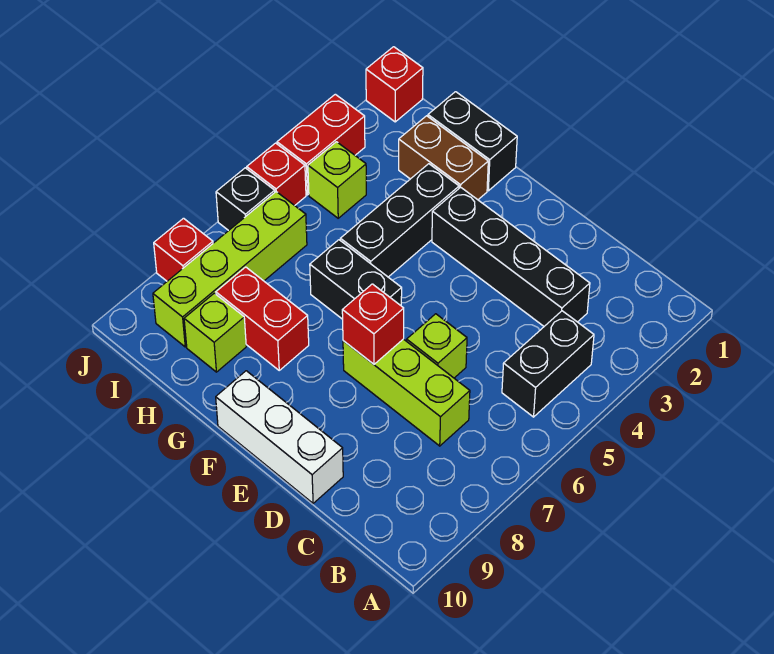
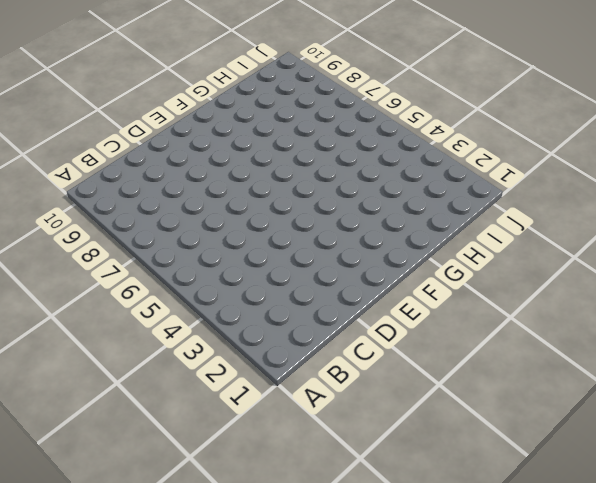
none -> black brick B4:B5 level 1
none -> black brick C3:F3 level 1
none -> lime brick C7:E7 level 1

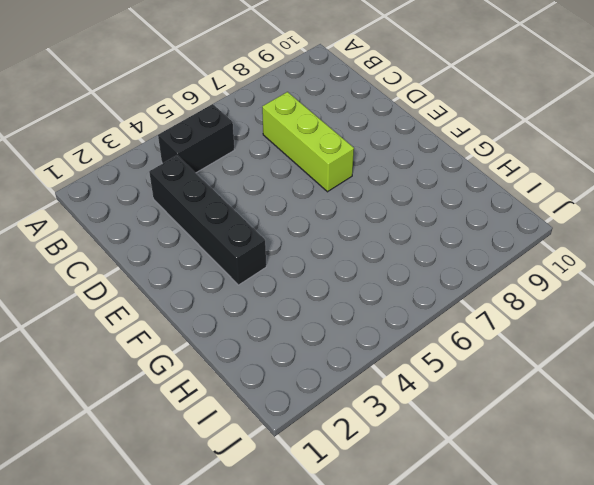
none -> lime brick D6 level 1
none -> white brick D10:F10 level 1
none -> black brick F6:G6 level 1

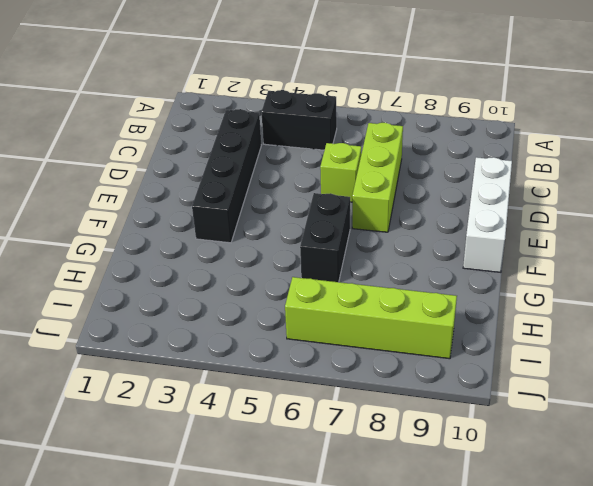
none -> black brick G1:H1 level 1
none -> brown brick G2:H2 level 1
none -> black brick G3:G5 level 1

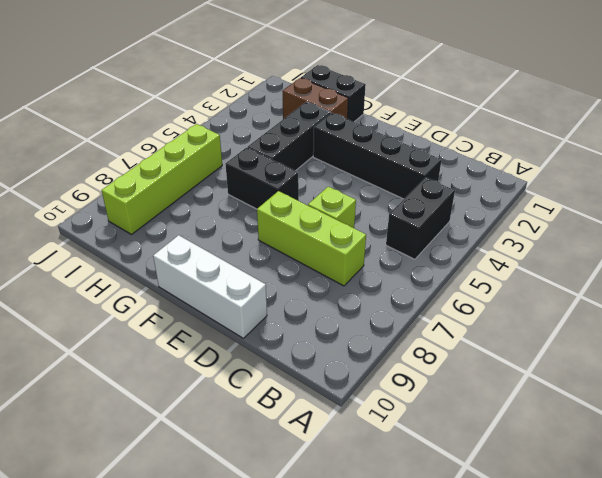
none -> red brick G8:H8 level 1
none -> lime brick H9 level 1
none -> lime brick I4 level 1

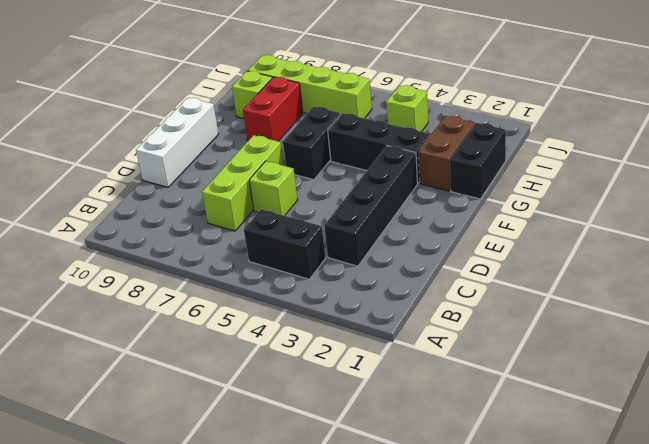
none -> red brick J1 level 1
none -> red brick J3:J4 level 1
none -> red brick J5 level 1

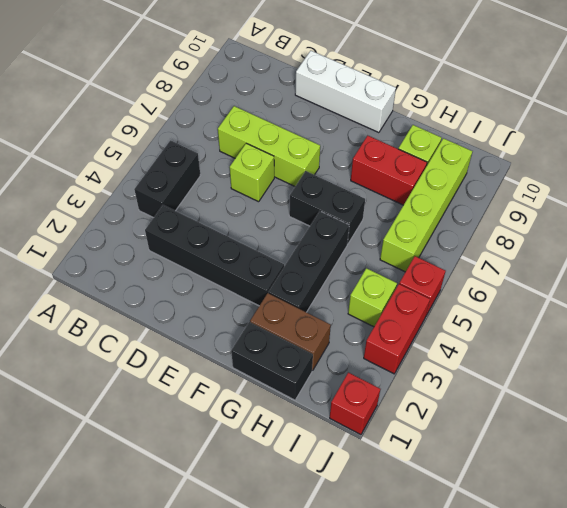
none -> black brick J6 level 1
none -> red brick J8 level 1
none -> red brick E7 level 2

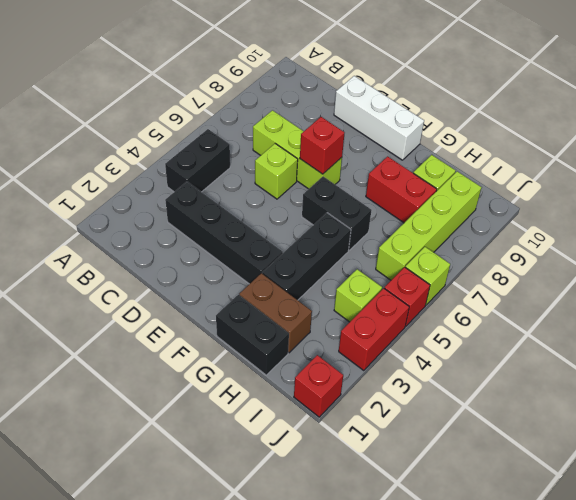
lime brick J6 level 1 -> black brick J6 level 1
none -> red brick J8 level 1

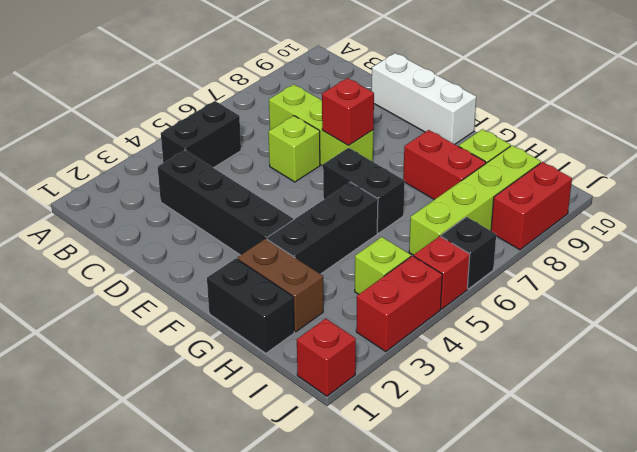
red brick J8:J9 level 1 -> red brick J8 level 1

